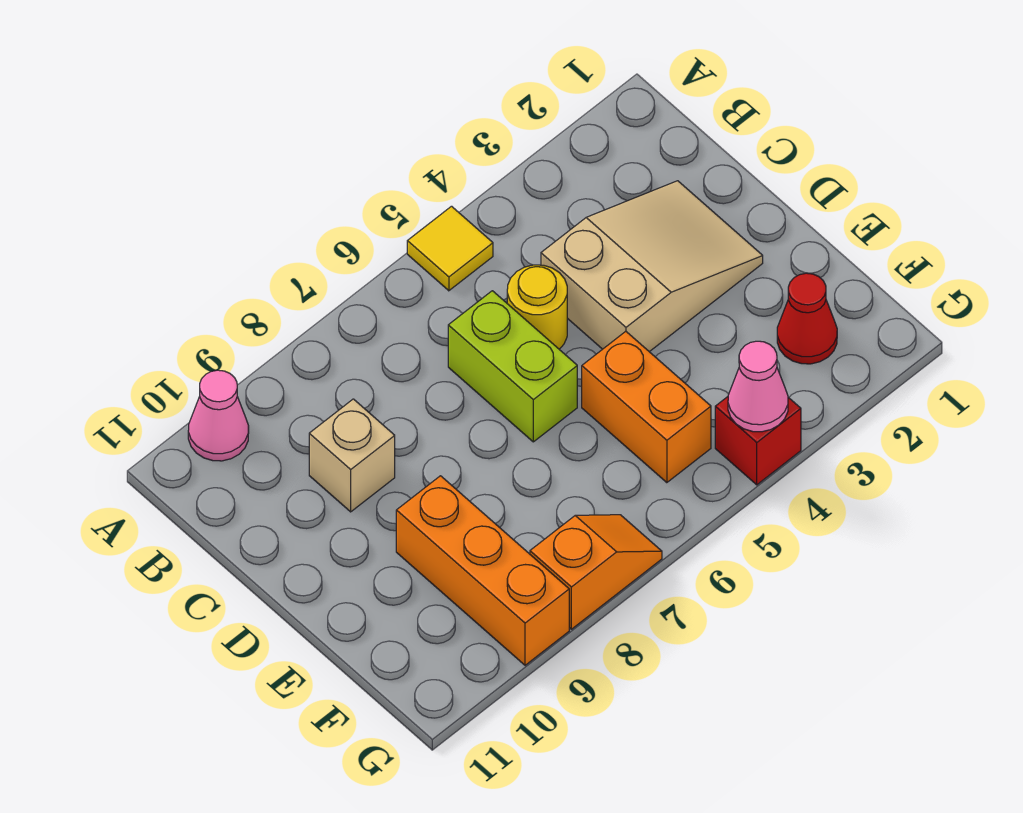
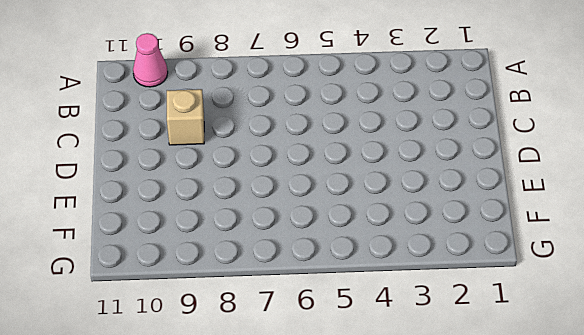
none -> yellow tile A5 level 1
none -> tan slope C2:D4 level 1 top 4
none -> yellow round brick C5 level 1

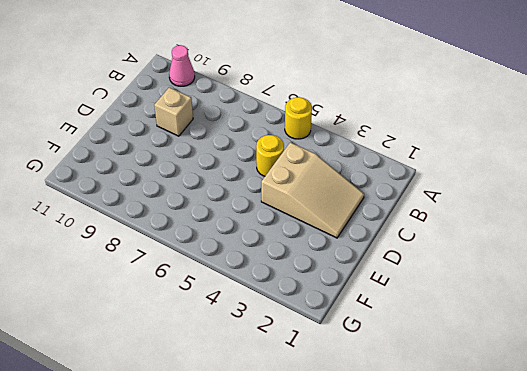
yellow round brick A5 level 1 -> yellow tile A5 level 1
none -> lime brick C6:D6 level 1
none -> orange brick E5:F5 level 1
none -> orange brick E9:G9 level 1

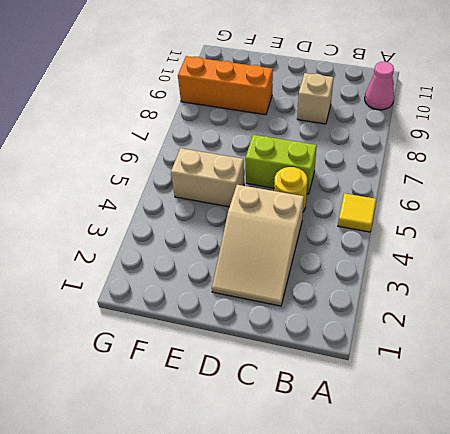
tan brick E5:F5 level 1 -> orange brick E5:F5 level 1
none -> red cone F2 level 1
none -> red brick G4 level 1
none -> orange slope G7:G8 level 1 top 8

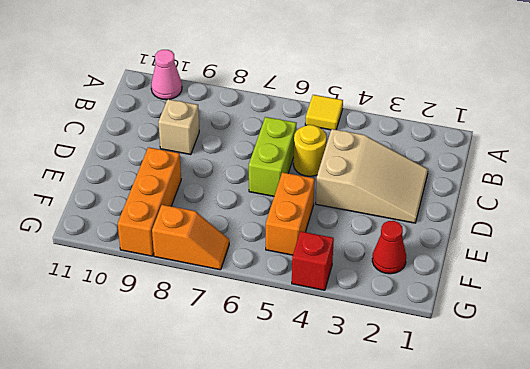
none -> pink cone G4 level 2

